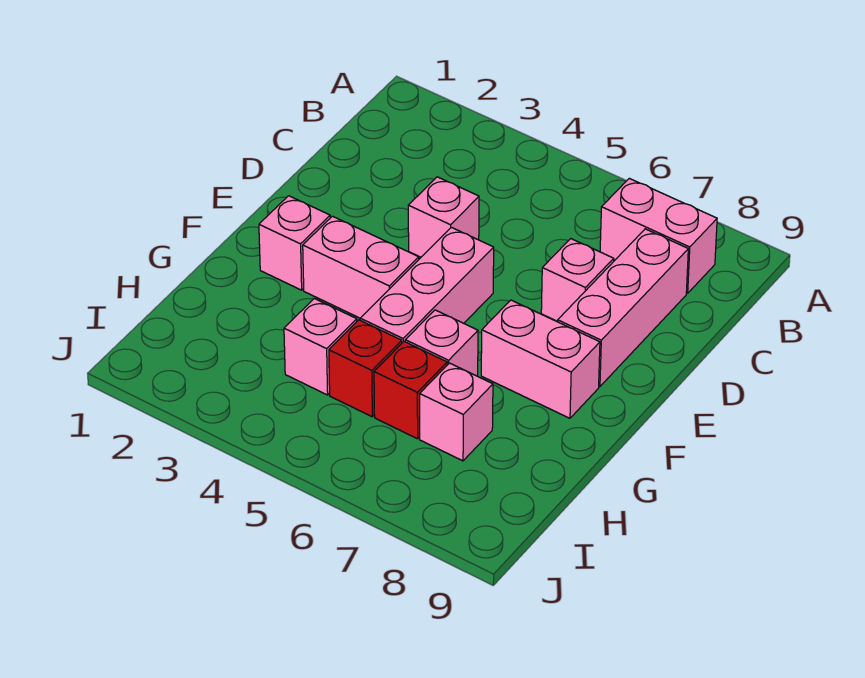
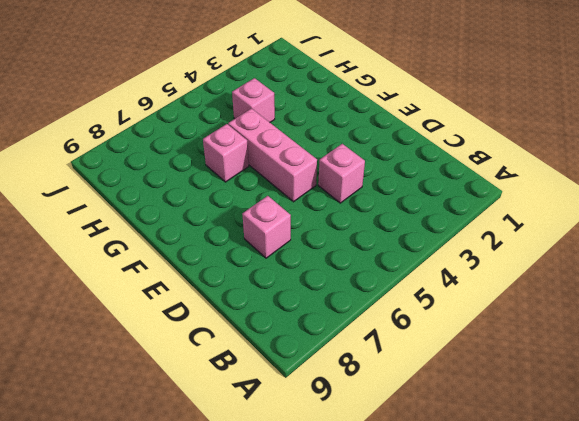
none -> pink brick B7:B8 level 1
none -> pink brick C8:E8 level 1
none -> pink brick F2 level 1

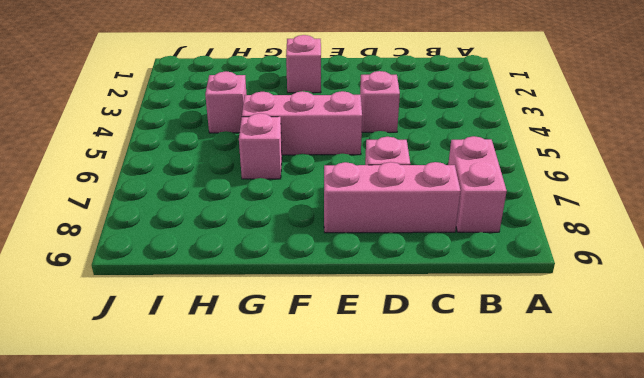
none -> pink brick F3:F4 level 1
none -> pink brick F7:F8 level 1
none -> red brick H5 level 1

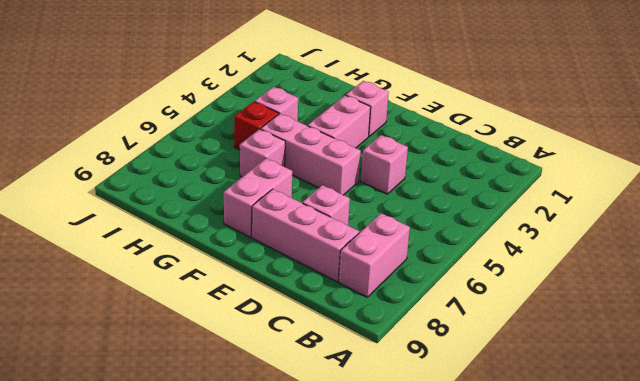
none -> red brick H6 level 1
none -> pink brick H7 level 1

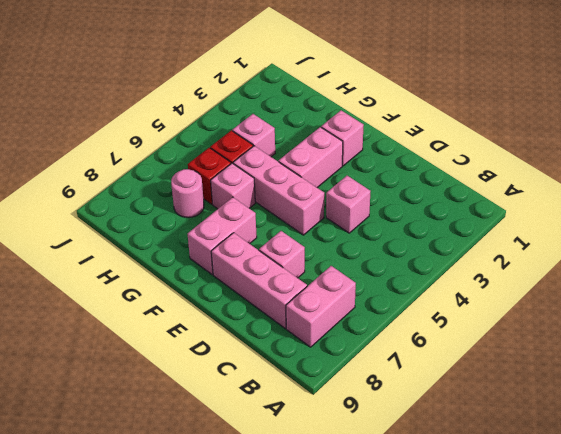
pink round brick H7 level 1 -> pink brick H7 level 1

